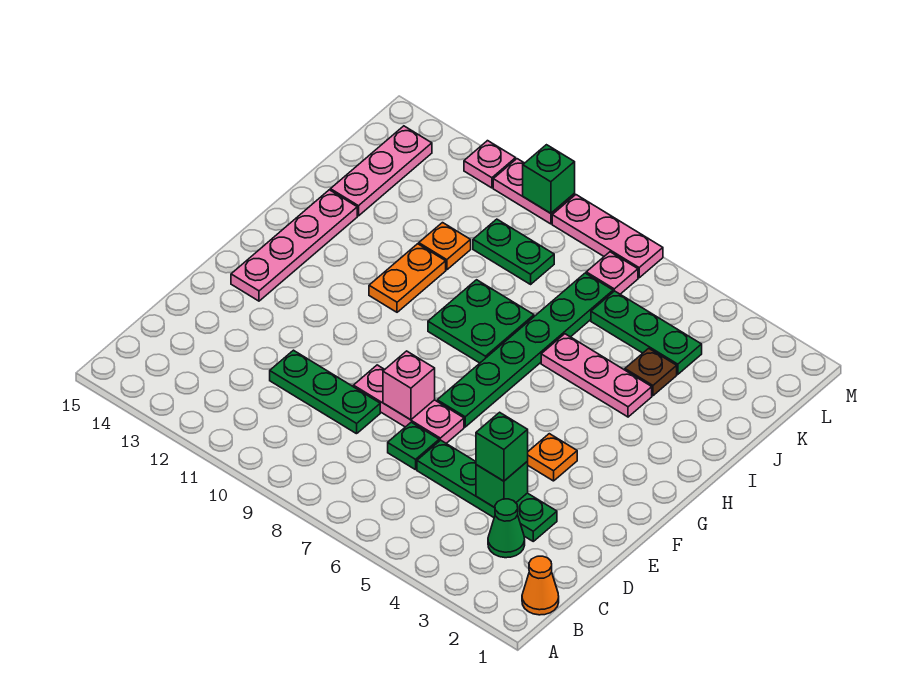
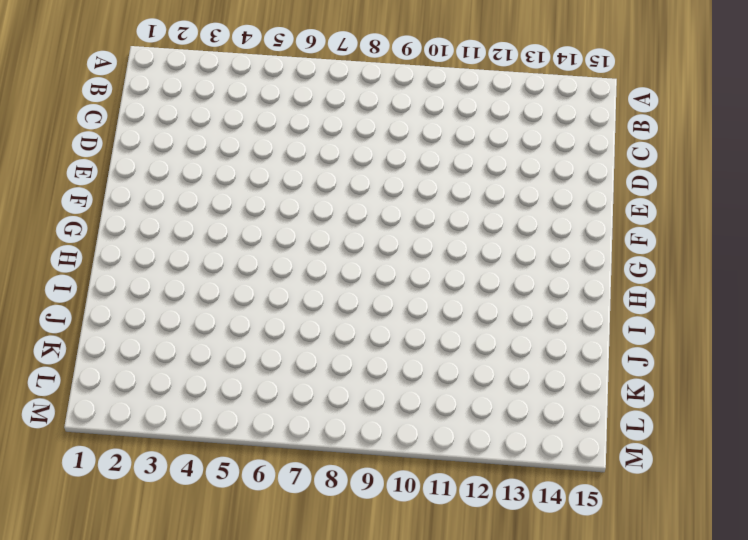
none -> orange cone B1 level 1
none -> green cone C3 level 1
none -> green plate D3:D6 level 1

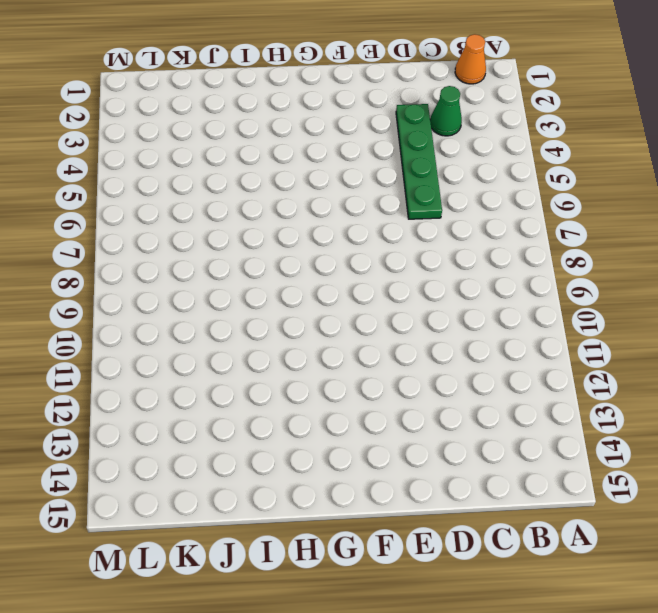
none -> green plate D7 level 1
none -> green plate D9:D11 level 1
none -> pink plate E7:E9 level 1

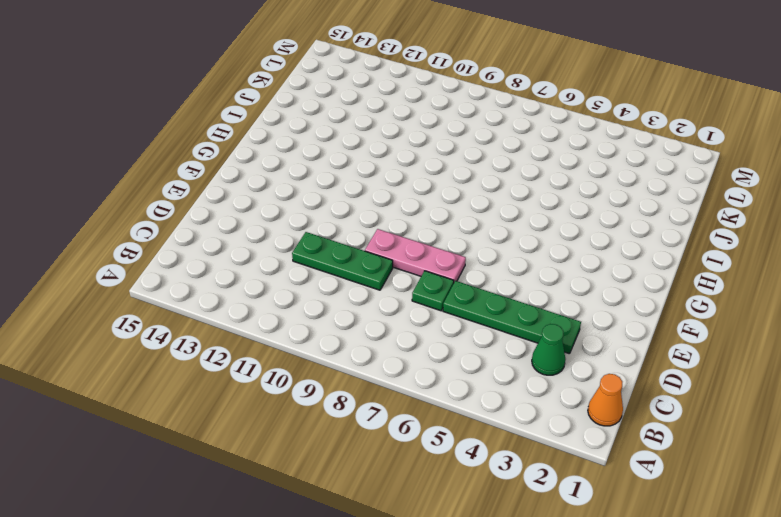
none -> orange plate F4 level 1
none -> green plate F7:K7 level 1
none -> pink plate F14:I14 level 1

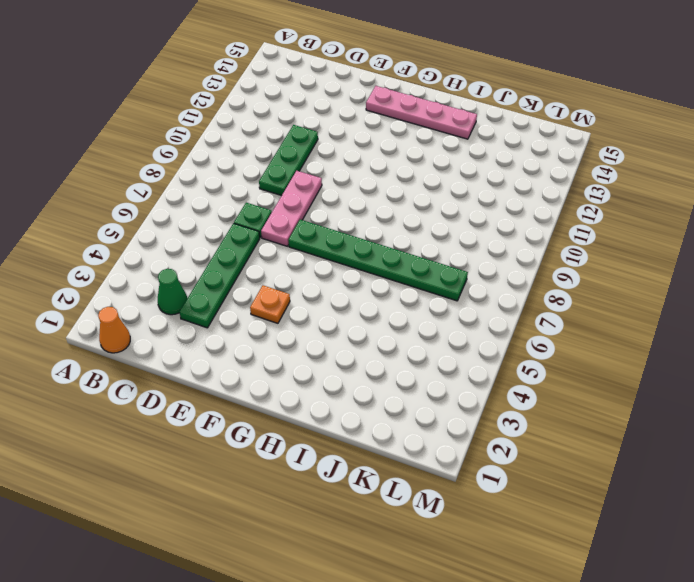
none -> green plate H8:I9 level 1
none -> orange plate H11:I11 level 1
none -> pink plate I4:I6 level 1

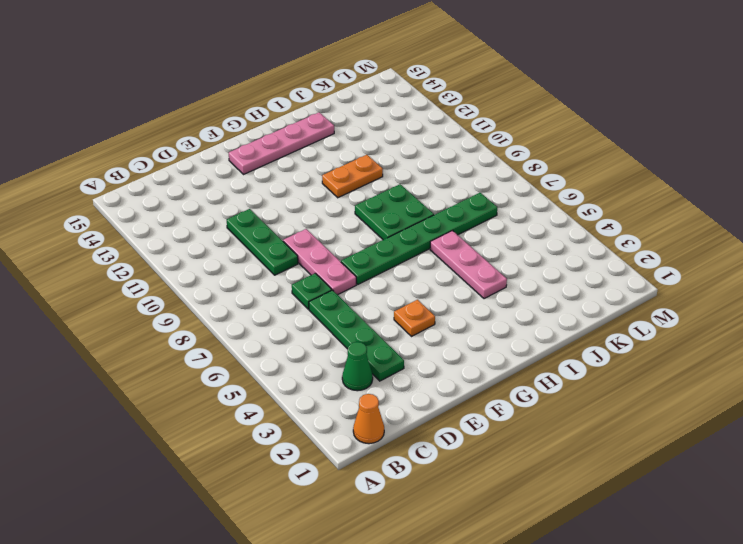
none -> brown plate J4 level 1
none -> orange plate J11 level 1
none -> pink plate J14:L14 level 1

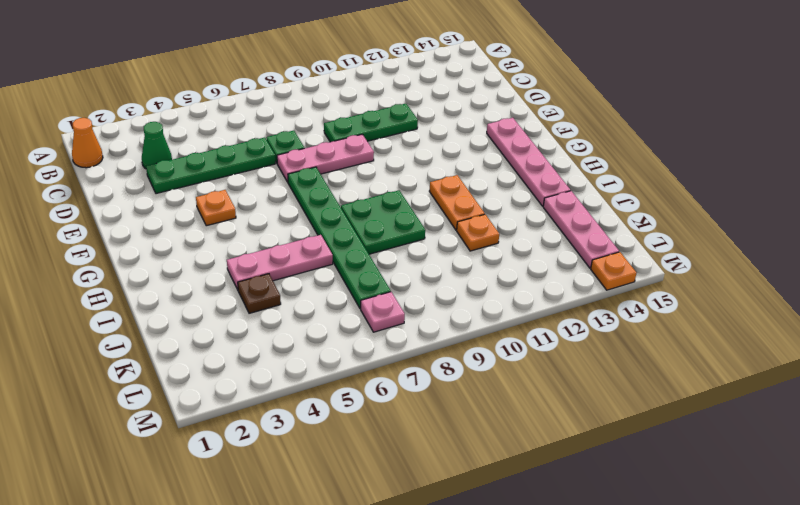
orange plate M14 level 1 -> none
none -> green plate K4:K6 level 1
none -> green plate K9:K10 level 1
none -> pink plate M7:M9 level 1

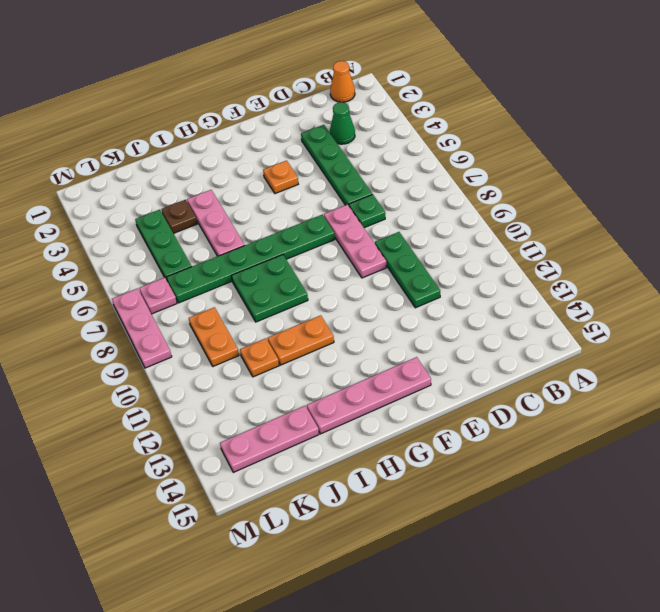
orange plate K9:K10 level 1 -> green plate K9:K10 level 1
none -> pink plate M10:M11 level 1
none -> pink plate M12 level 1
none -> green brick D4 level 2

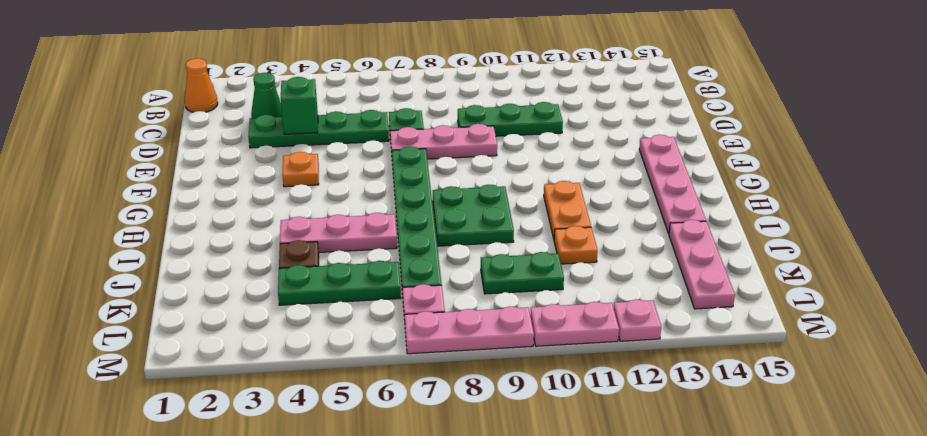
none -> pink brick E8 level 2
none -> green brick M10 level 2
none -> green brick D4 level 3

